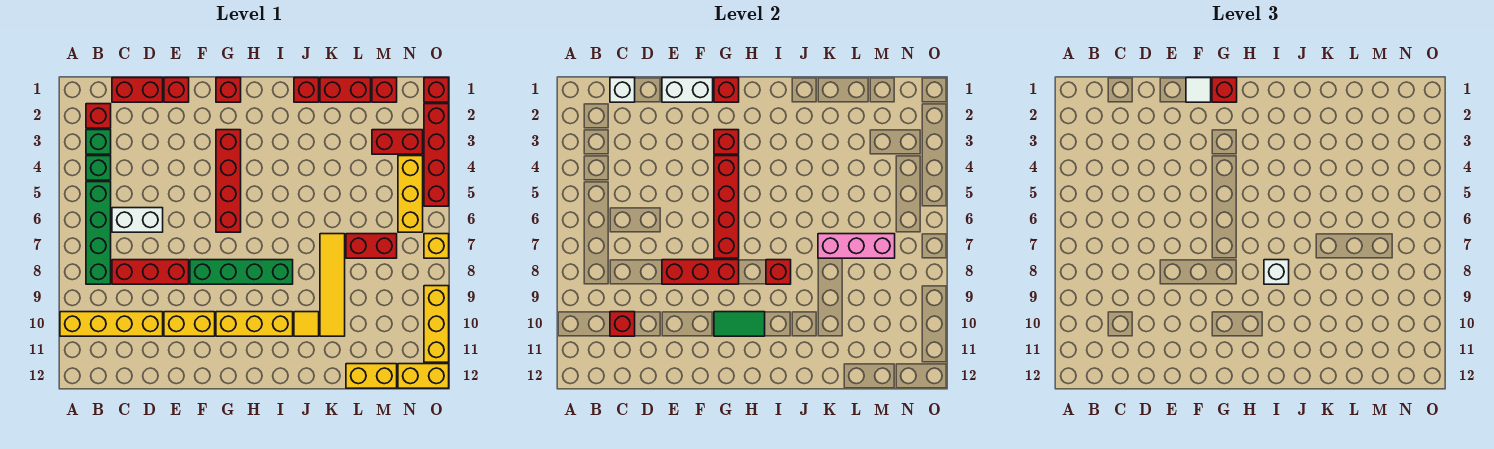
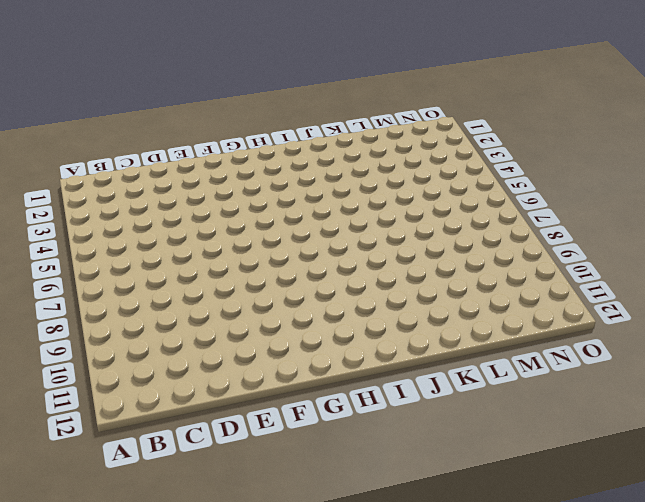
none -> yellow brick A10:D10 level 1
none -> red brick B2 level 1
none -> green brick B3 level 1
none -> green brick B4 level 1

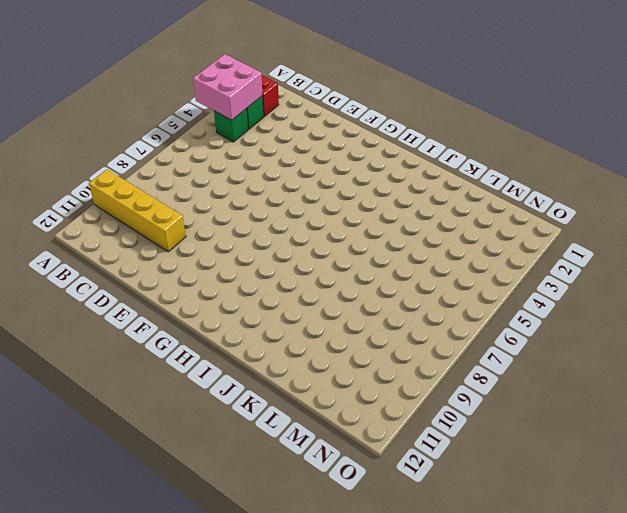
pink brick A3:B4 level 2 -> none
none -> green brick B5:B8 level 1
none -> red brick C1:D1 level 1
none -> white brick C6:D6 level 1
none -> red brick C8:E8 level 1

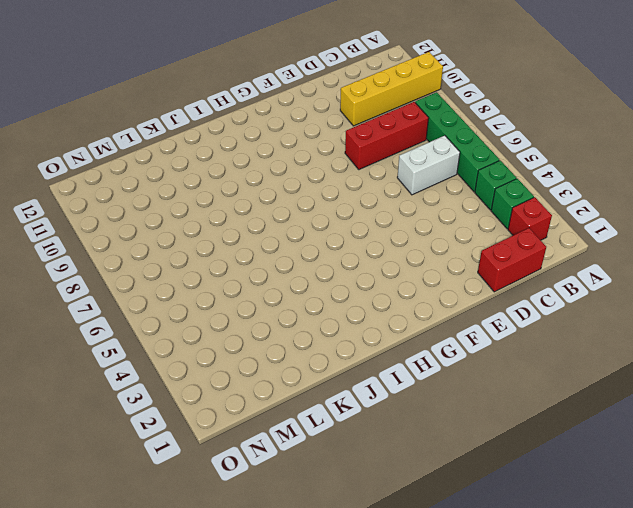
none -> red brick E1 level 1
none -> yellow brick E10:F10 level 1
none -> green brick F8:I8 level 1
none -> red brick G1 level 1

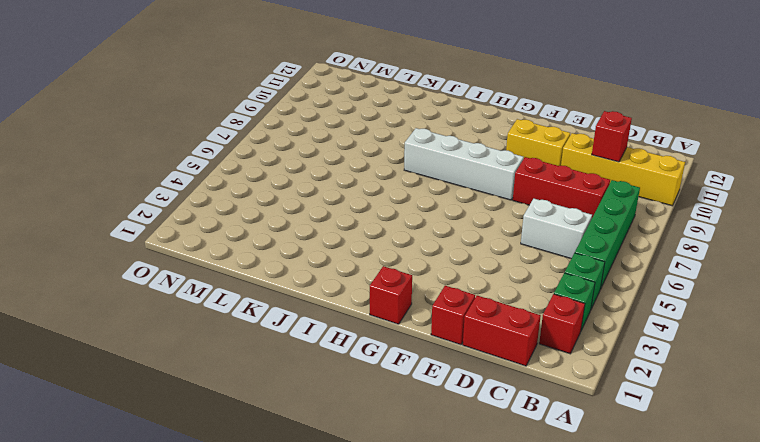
white brick F8:I8 level 1 -> green brick F8:I8 level 1
none -> red brick G3:G6 level 1
none -> yellow brick G10:I10 level 1
none -> red brick J1 level 1
none -> yellow tile J10 level 1

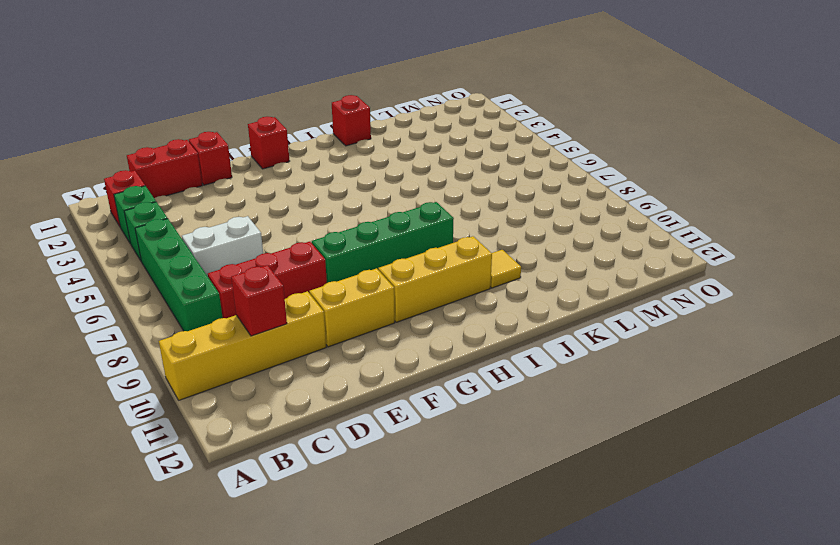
none -> red brick G3:G6 level 1
none -> red brick K1:L1 level 1
none -> yellow tile K7:K10 level 1
none -> red brick L7:M7 level 1

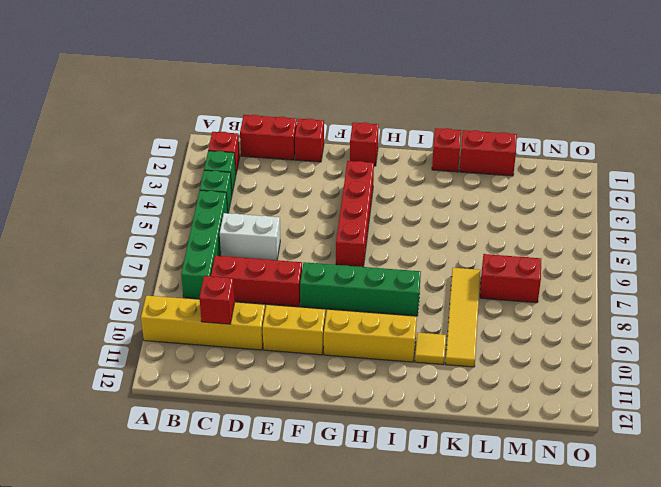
none -> yellow brick L12:M12 level 1
none -> red brick M1 level 1
none -> red brick M3:N3 level 1
none -> yellow brick N4:N6 level 1

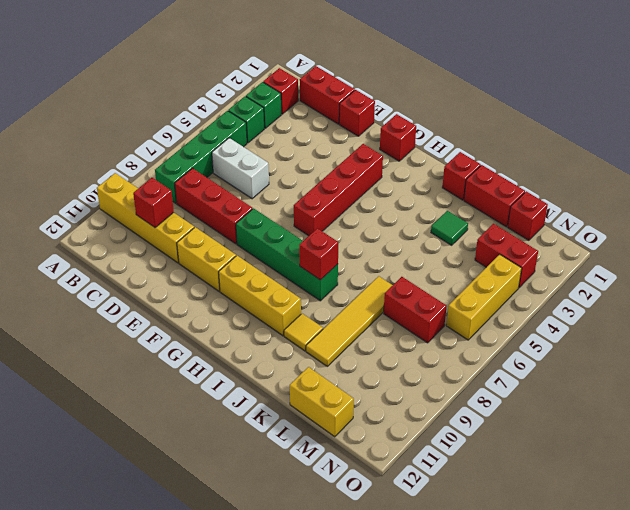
green tile K3 level 1 -> none
none -> yellow brick N12:O12 level 1
none -> red brick O1 level 1
none -> red brick O2:O5 level 1
none -> yellow brick O7 level 1

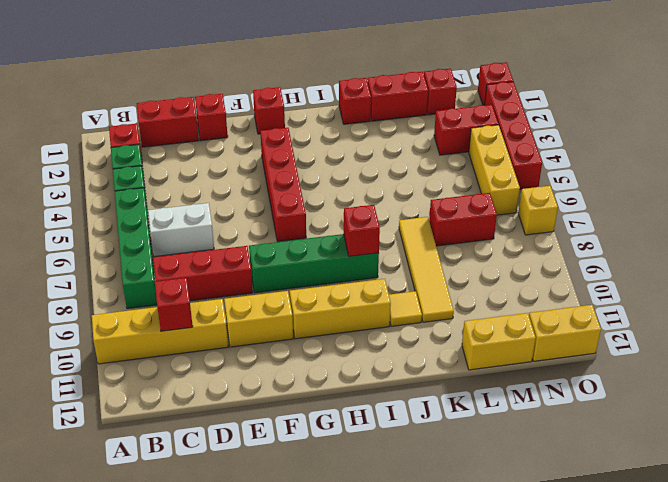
none -> yellow brick O9:O11 level 1
none -> white brick C1 level 2
none -> white brick E1:F1 level 2
none -> red brick E8:G8 level 2

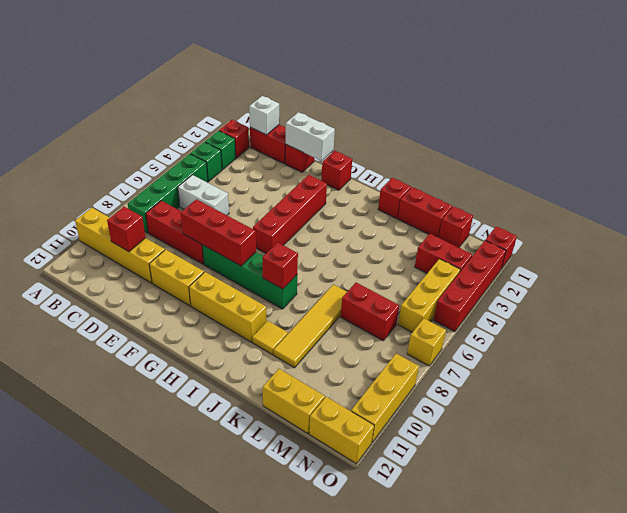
none -> red brick G1 level 2
none -> red brick G3 level 2
none -> red brick G4:G7 level 2
none -> green tile G10:H10 level 2

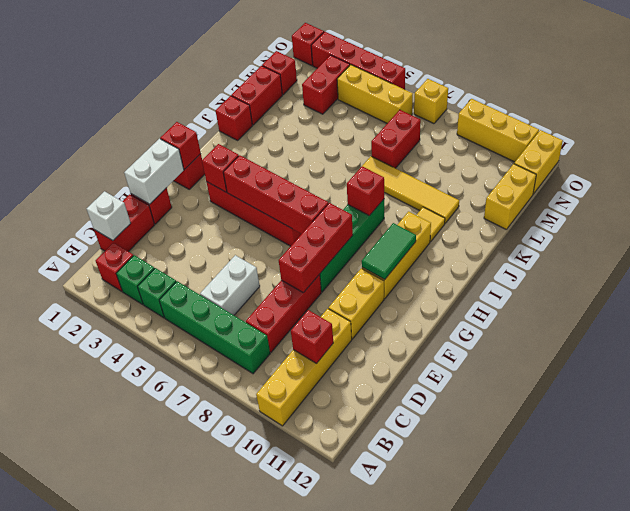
none -> pink brick K7:M7 level 2
none -> white tile F1 level 3
none -> red brick G1 level 3
none -> white brick I8 level 3

